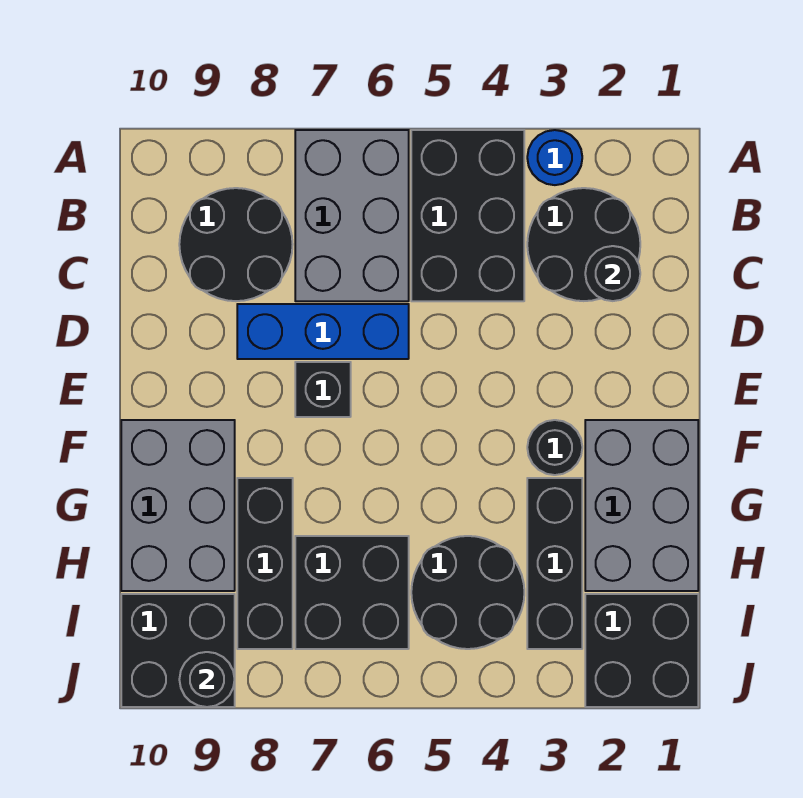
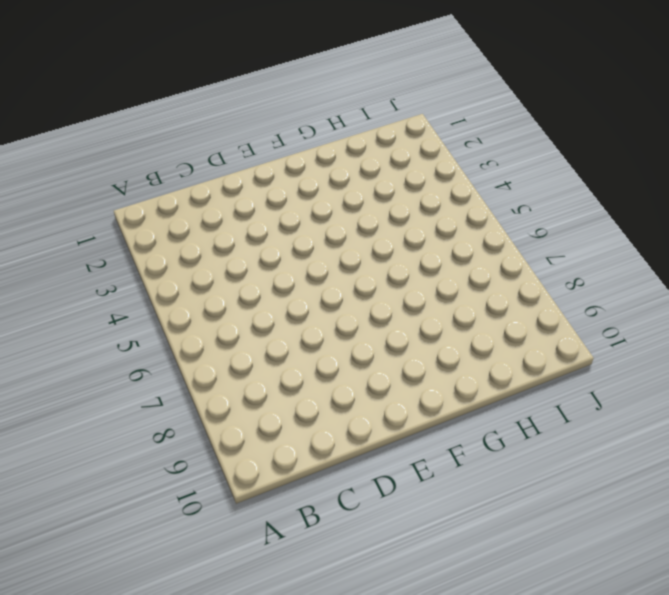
none -> blue round brick A3 level 1
none -> black brick A4:C5 level 1
none -> grey brick A6:C7 level 1

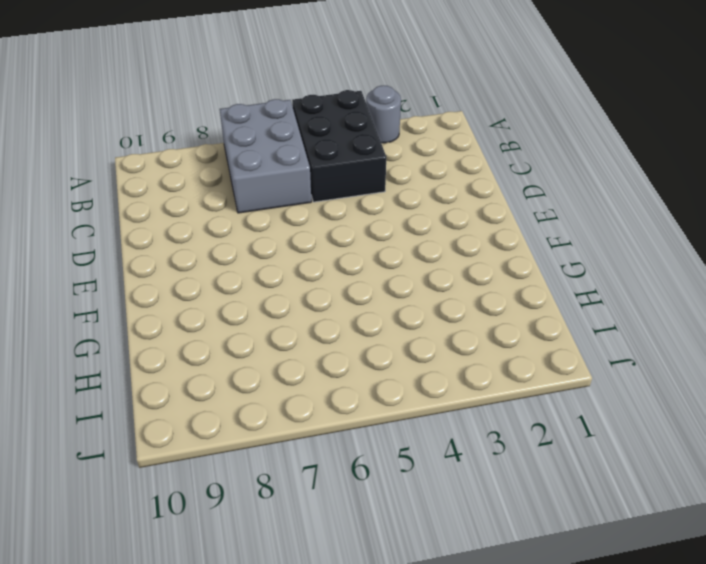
grey round brick A3 level 1 -> blue round brick A3 level 1
none -> black round brick B2:C3 level 1
none -> black round brick B8:C9 level 1
none -> blue brick D6:D8 level 1

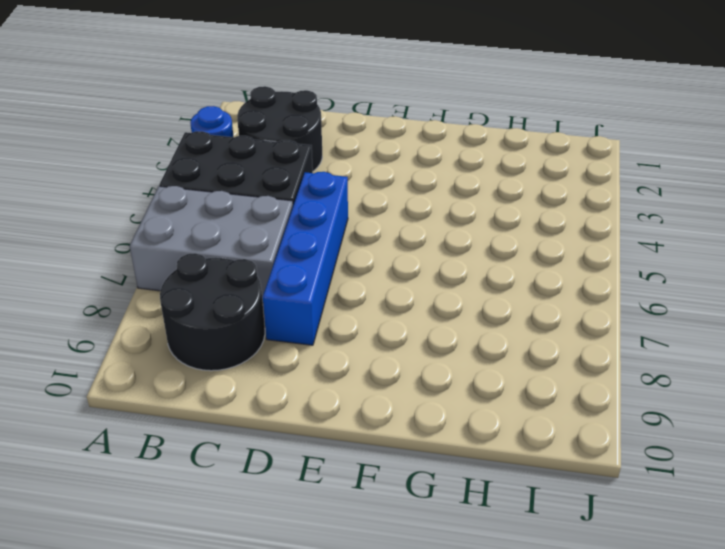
blue brick D5:D8 level 1 -> blue brick D6:D8 level 1
none -> black brick E7 level 1
none -> grey brick F1:H2 level 1
none -> black round brick F3 level 1

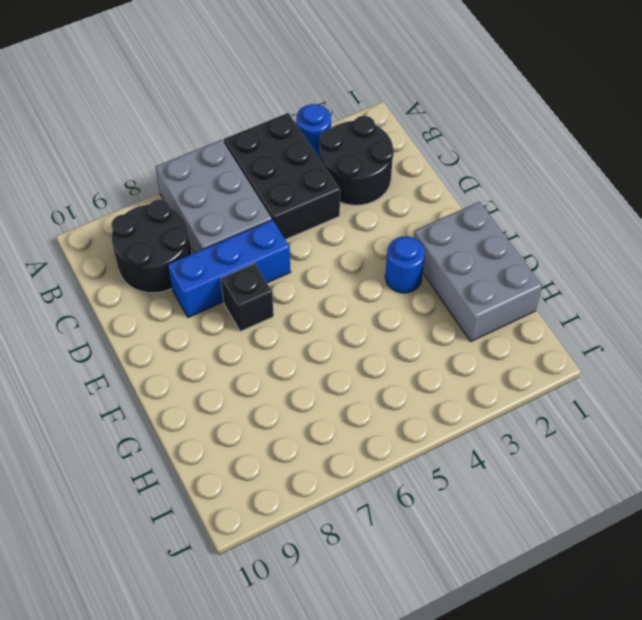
blue round brick F3 level 1 -> black round brick F3 level 1
none -> grey brick F9:H10 level 1
none -> black brick G3:I3 level 1
none -> black brick G8:I8 level 1

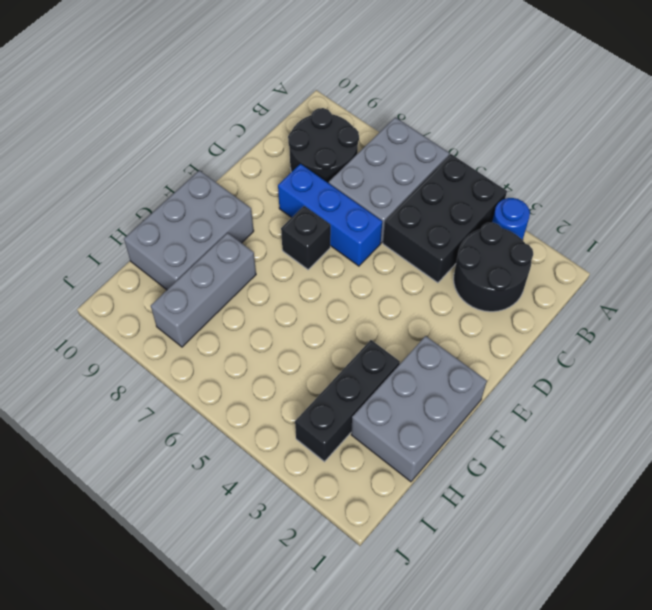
grey brick G8:I8 level 1 -> black brick G8:I8 level 1
none -> black round brick F3 level 1
none -> black round brick H4:I5 level 1
none -> black brick H6:I7 level 1

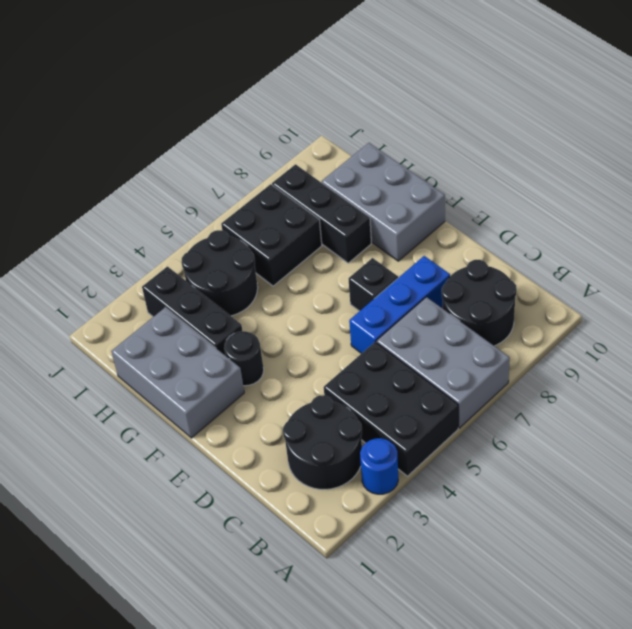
none -> black brick I1:J2 level 1
none -> black brick I9:J10 level 1
none -> black round brick C2 level 2

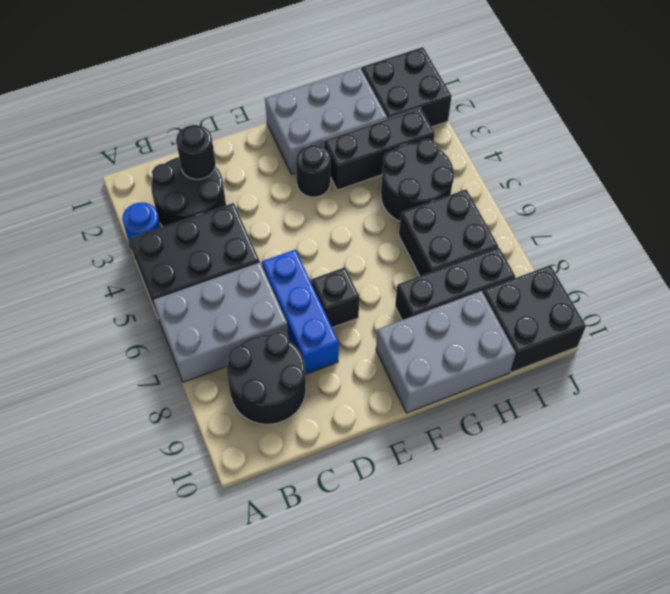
none -> black round brick J9 level 2

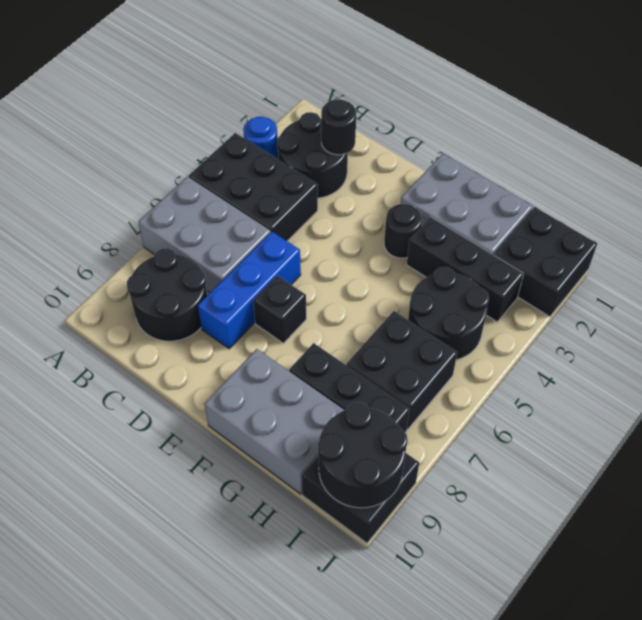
black round brick I9:J10 level 2 -> black round brick J9 level 2

